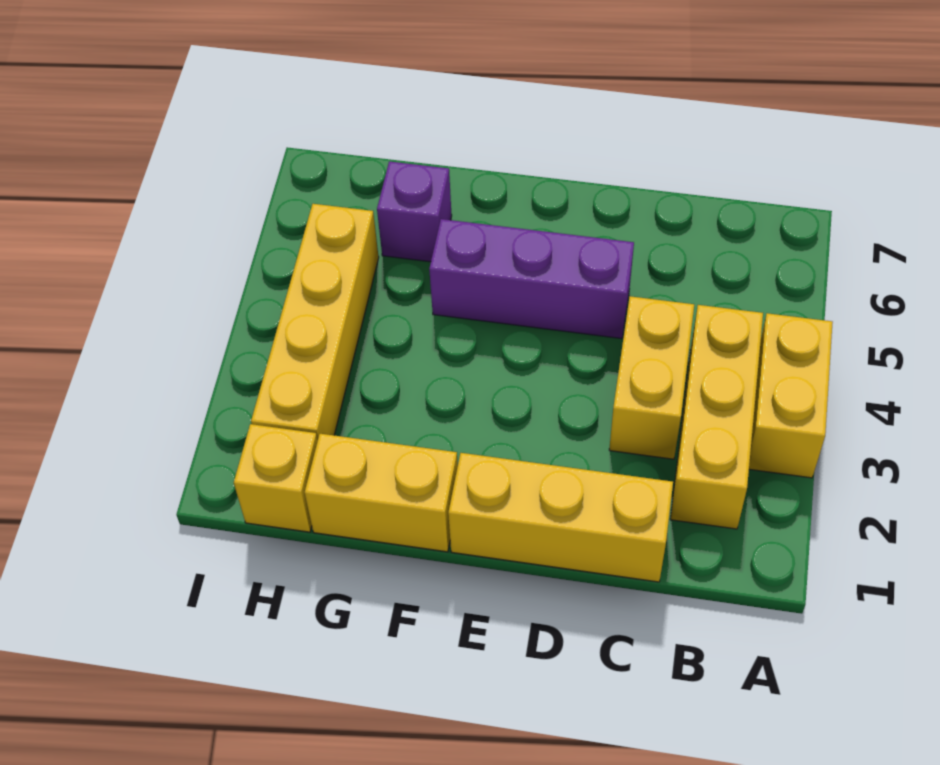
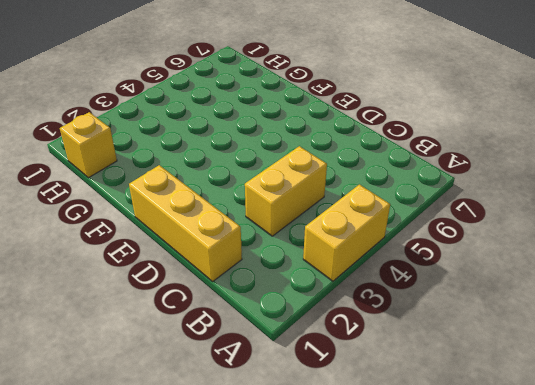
none -> yellow brick B2:B4 level 1
none -> purple brick D5:F5 level 1

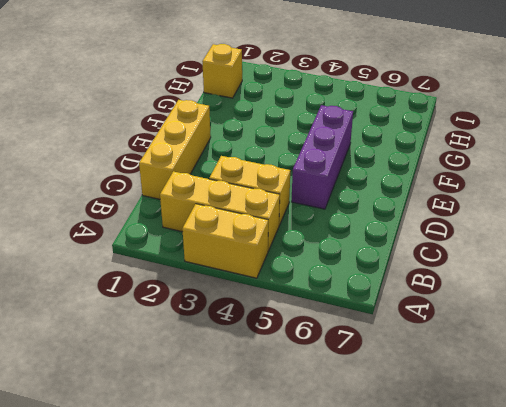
none -> yellow brick F1:G1 level 1
none -> purple brick G6 level 1

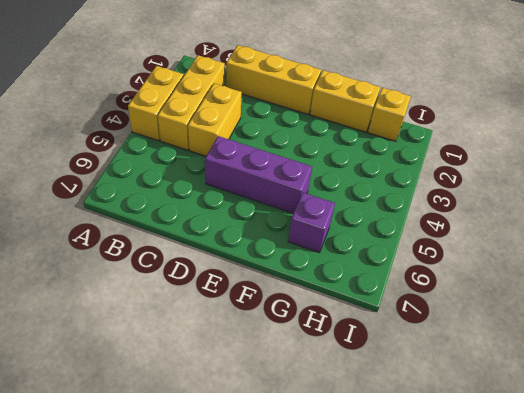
none -> yellow brick H2:H5 level 1

